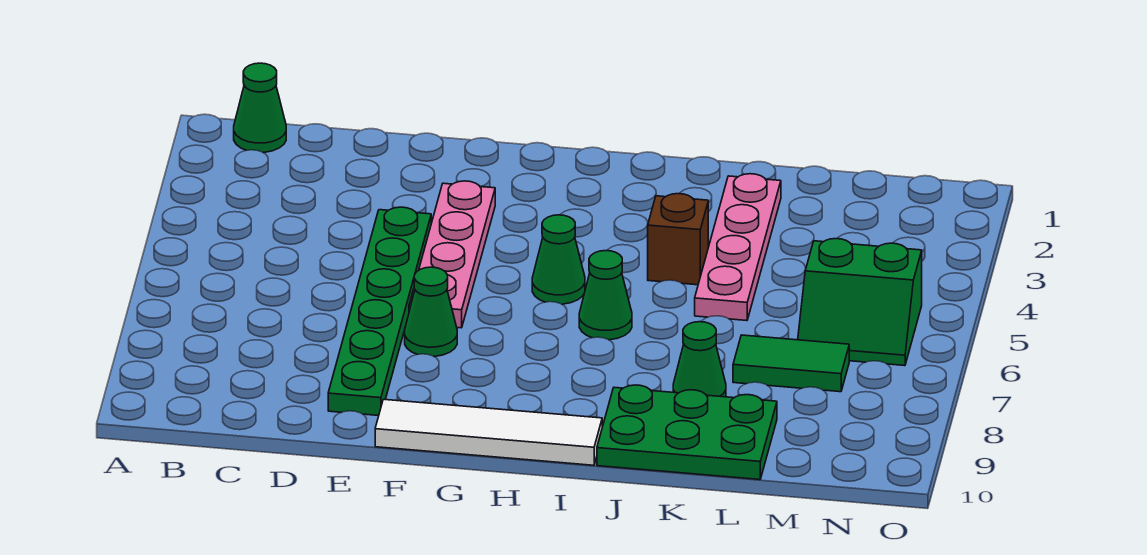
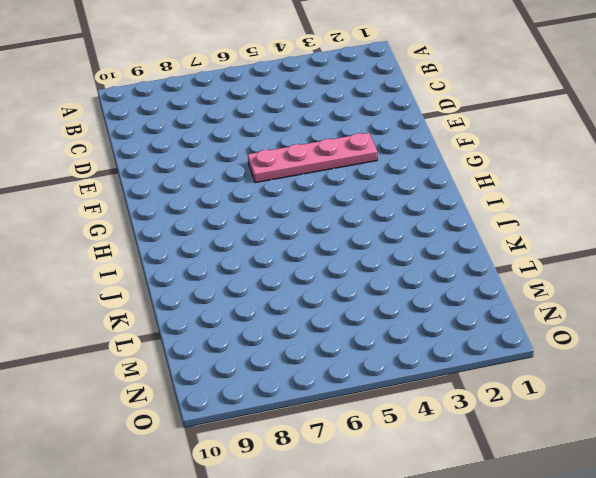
none -> green cone B1 level 1
none -> green plate E4:E9 level 1
none -> green cone F7 level 1

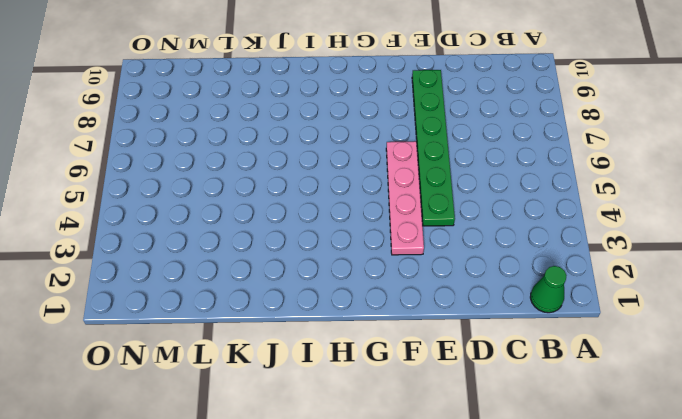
none -> green cone F7 level 1
none -> white tile F10:I10 level 1
none -> green cone H5 level 1

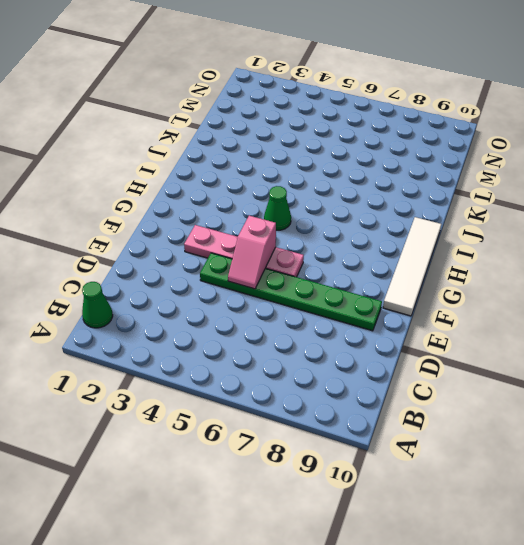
pink slope E5:F5 level 2 top F -> none
none -> green cone F7 level 1
none -> green cone I6 level 1
none -> brown brick J4 level 1

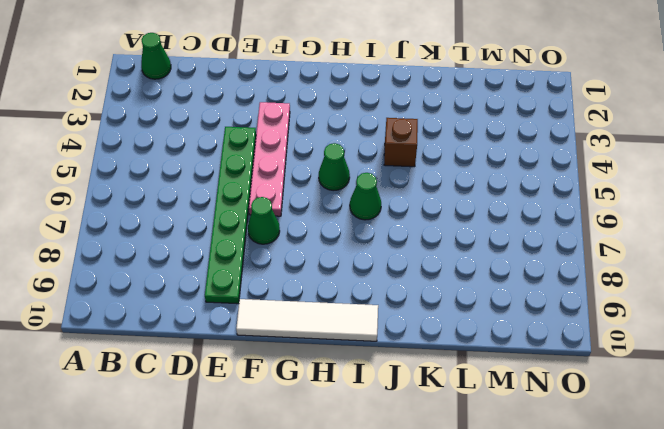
none -> green plate J9:L10 level 1
none -> pink plate K2:K5 level 1
none -> green cone K8 level 1

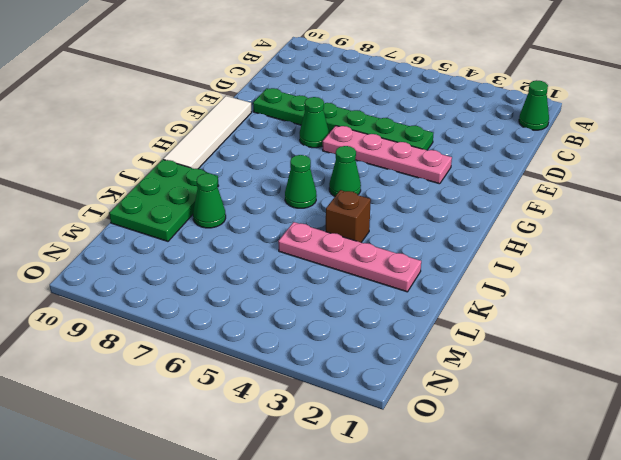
none -> green tile L7:M7 level 1
none -> green slope M5:N6 level 1 top 5

